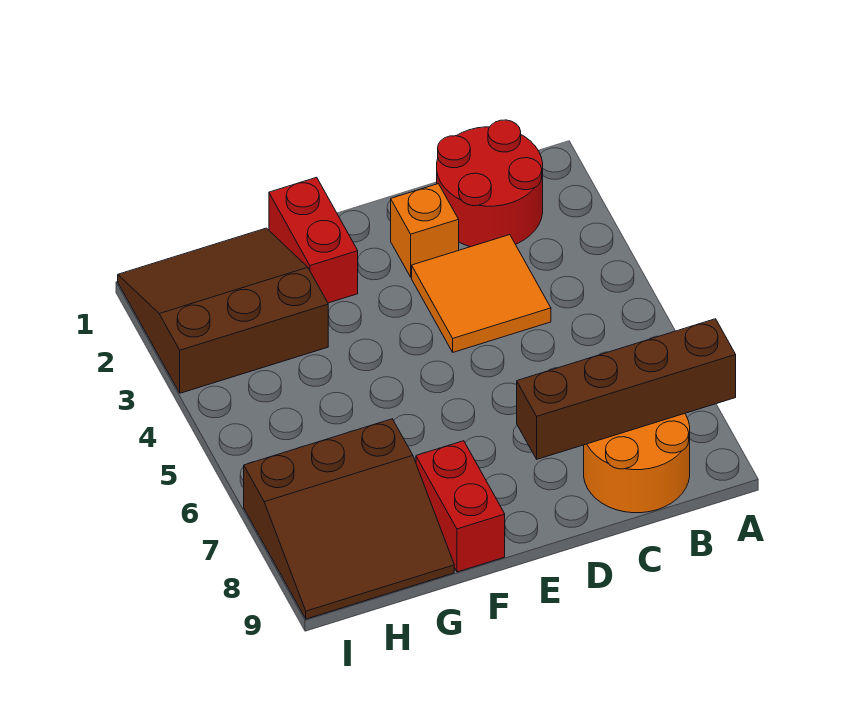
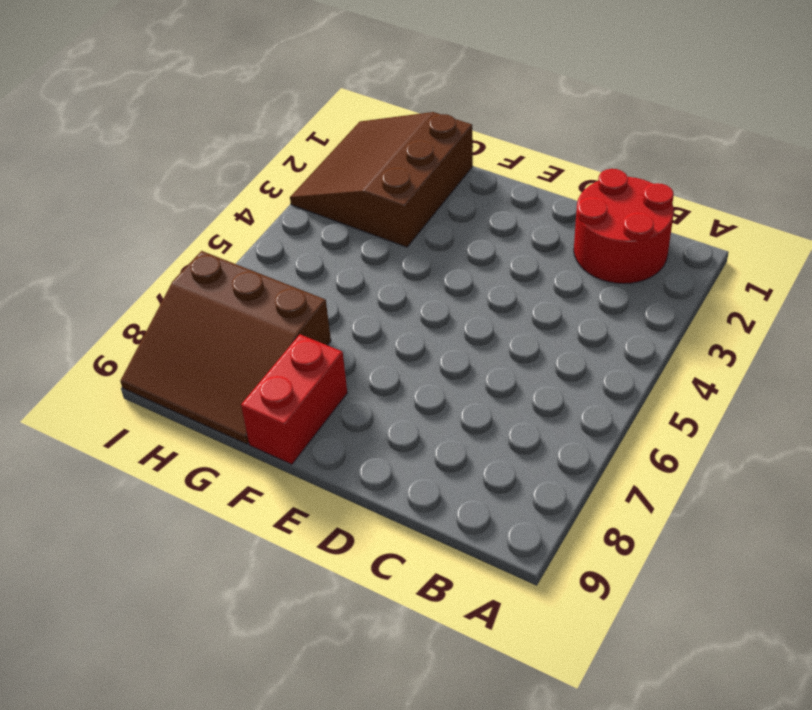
brown slope G1:I3 level 1 top G -> brown slope G1:I3 level 1 top 3
none -> orange round brick B8:C9 level 1
none -> orange tile C3:D4 level 1

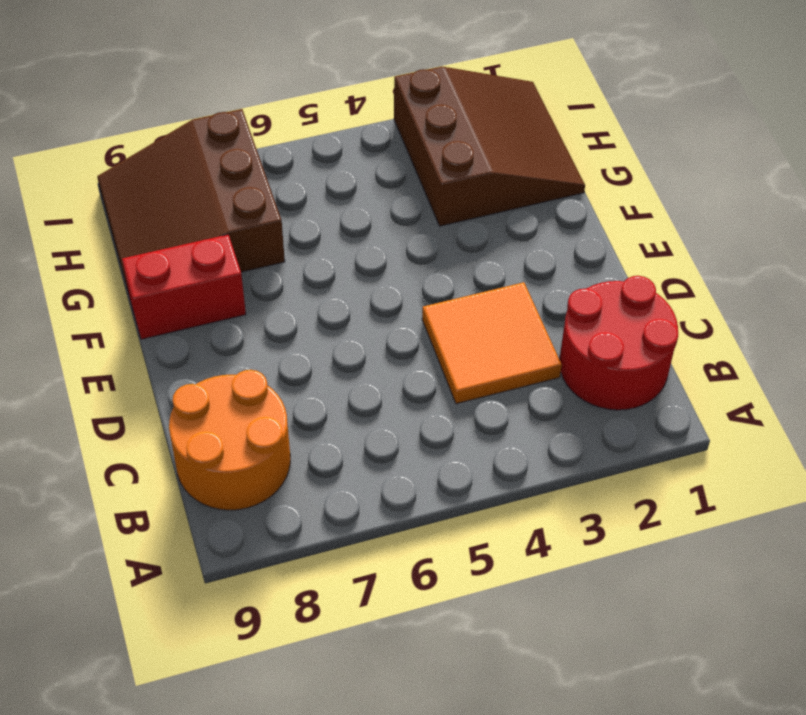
none -> orange brick D2 level 1
none -> red brick F1:F2 level 1

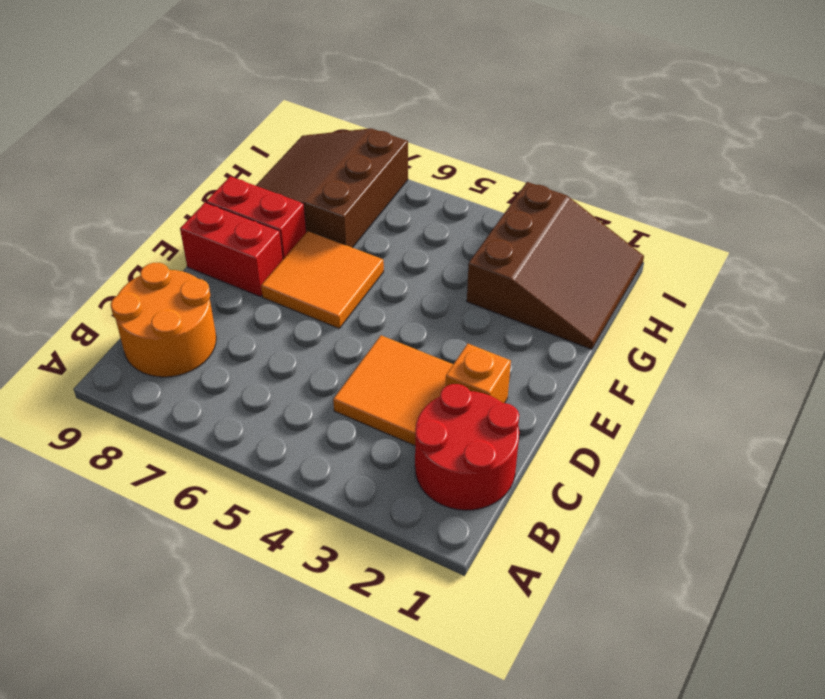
orange tile E6:F7 level 1 -> none
red brick E8:E9 level 1 -> red brick F1:F2 level 1
none -> brown brick A8:D8 level 2

